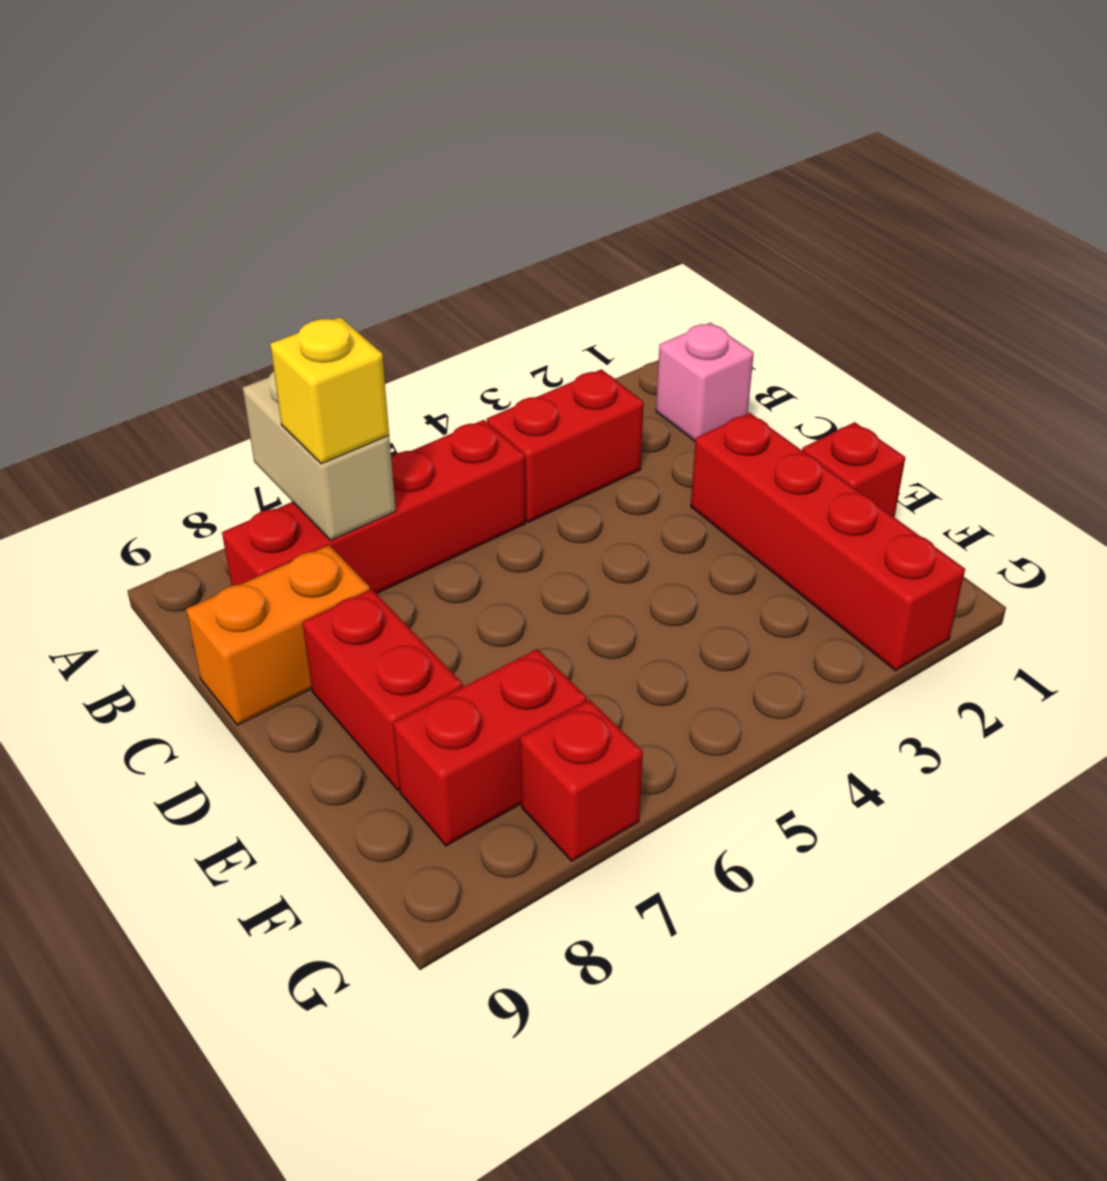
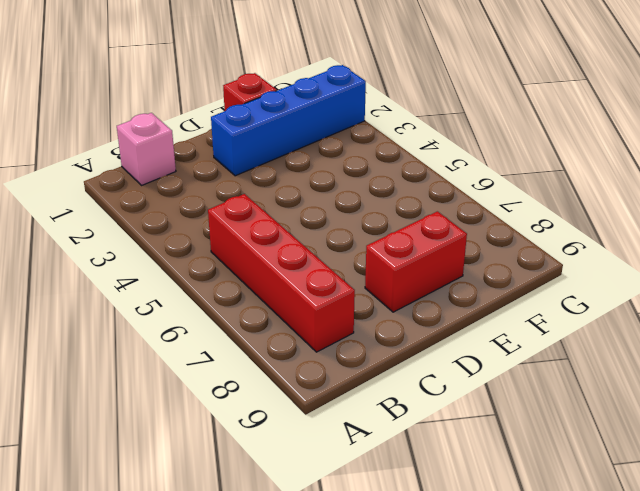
blue brick D2:G2 level 1 -> red brick D2:G2 level 1
none -> red brick B3:B4 level 1
none -> orange brick C8:C9 level 1

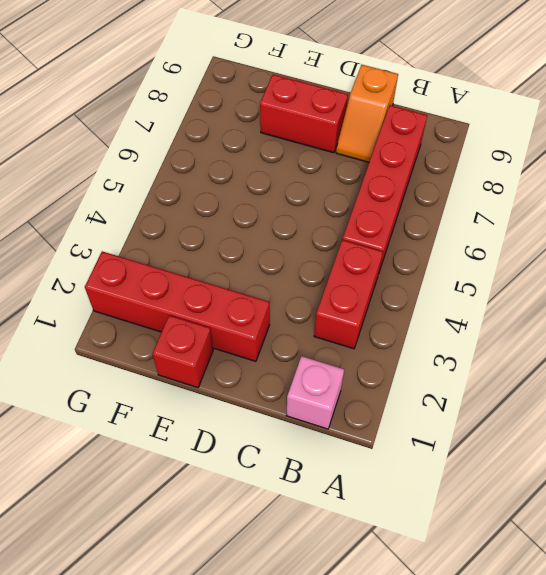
orange slope C8:C9 level 1 top 9 -> orange brick C8:C9 level 1
none -> red brick F7:F8 level 1
none -> red brick G7 level 1

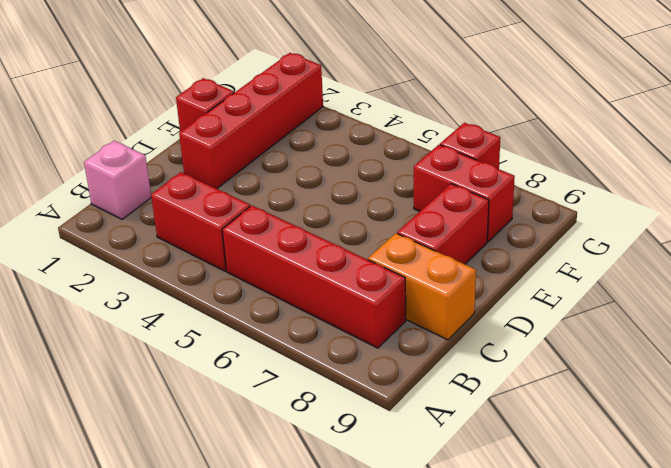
none -> tan brick A7:B7 level 2
none -> yellow brick B7 level 3

